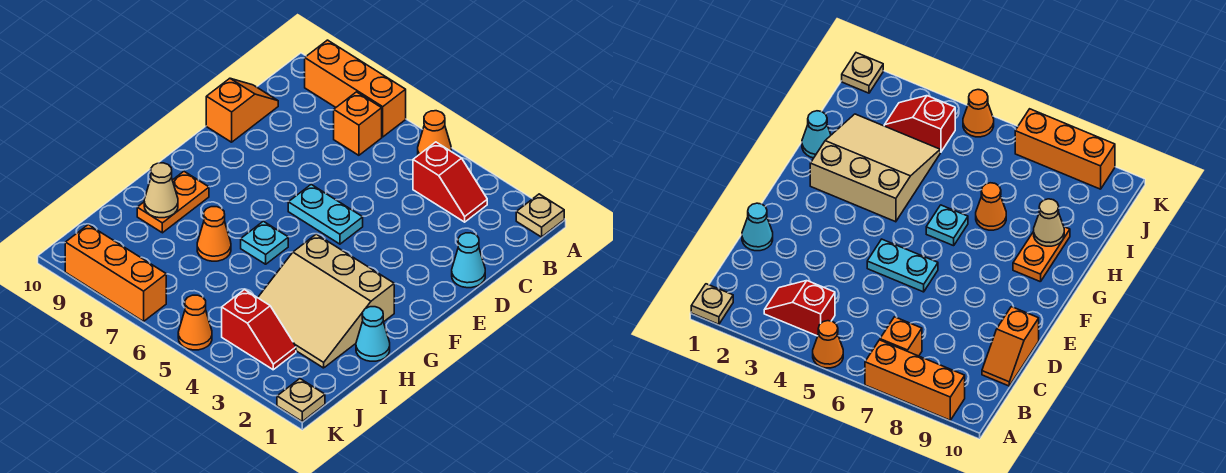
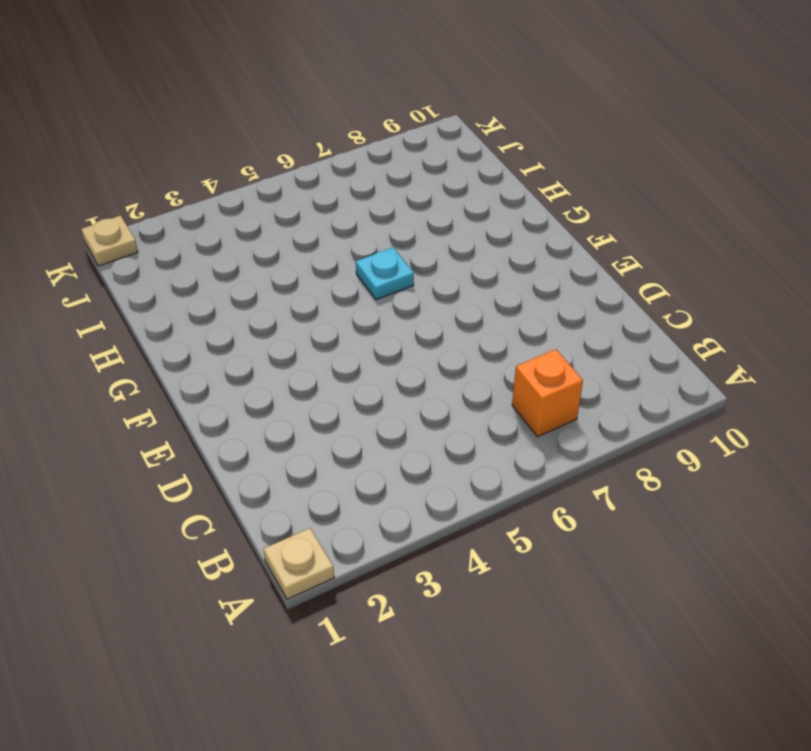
none -> orange cone A5 level 1
none -> orange brick A7:A9 level 1
none -> red slope B3:B4 level 1 top 4

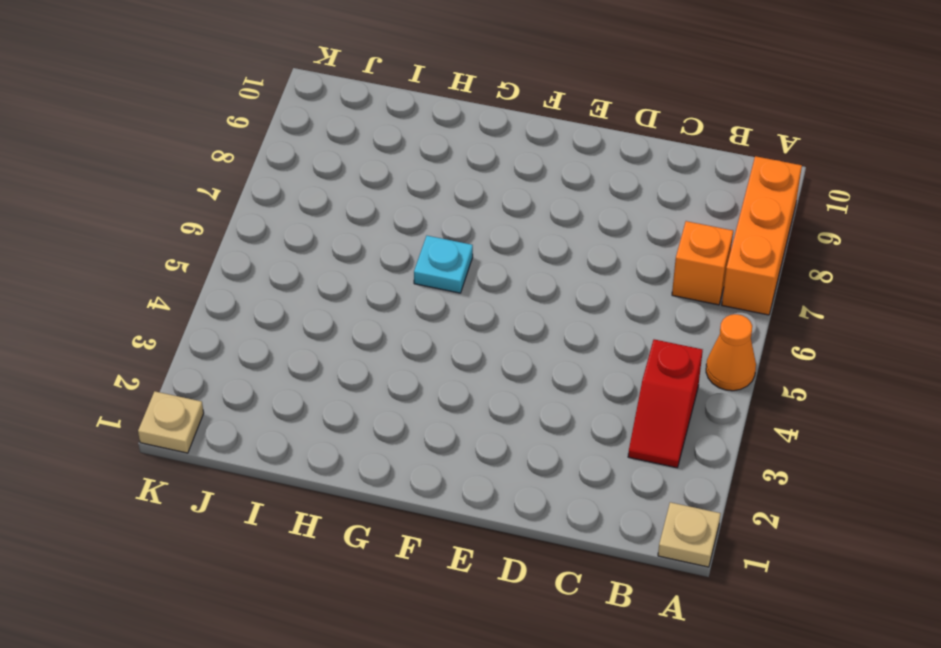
none -> orange slope C10:D10 level 1 top D
none -> cyan cone D1 level 1
none -> cyan plate E5:E6 level 1

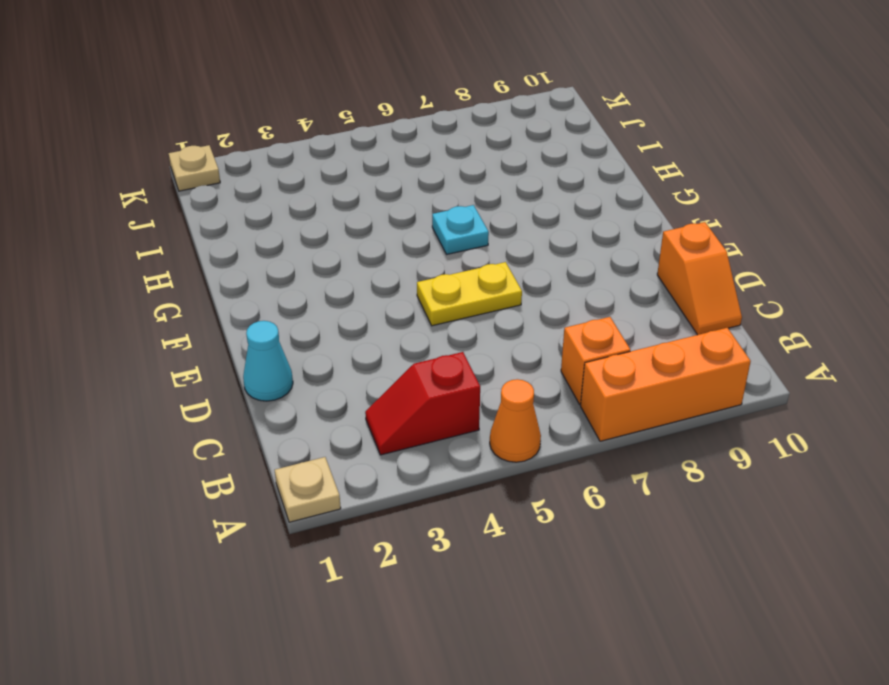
yellow plate E5:E6 level 1 -> cyan plate E5:E6 level 1
none -> tan slope G2:I4 level 1 top G
none -> orange plate G9:H9 level 1
none -> cyan cone H1 level 1

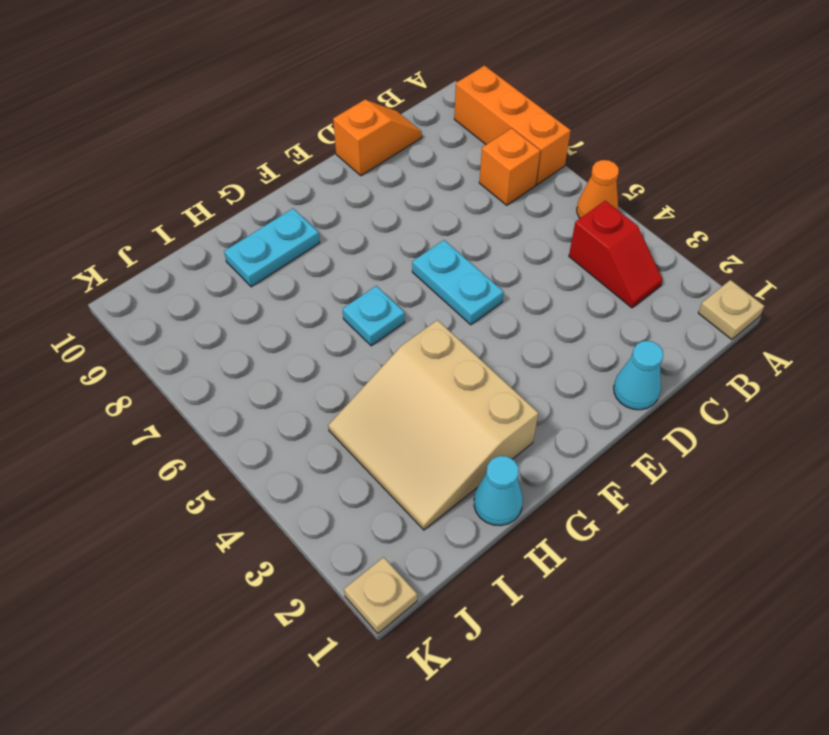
cyan plate G9:H9 level 1 -> orange plate G9:H9 level 1
none -> orange cone H7 level 1
none -> red slope J3:J4 level 1 top 4
none -> orange cone K5 level 1

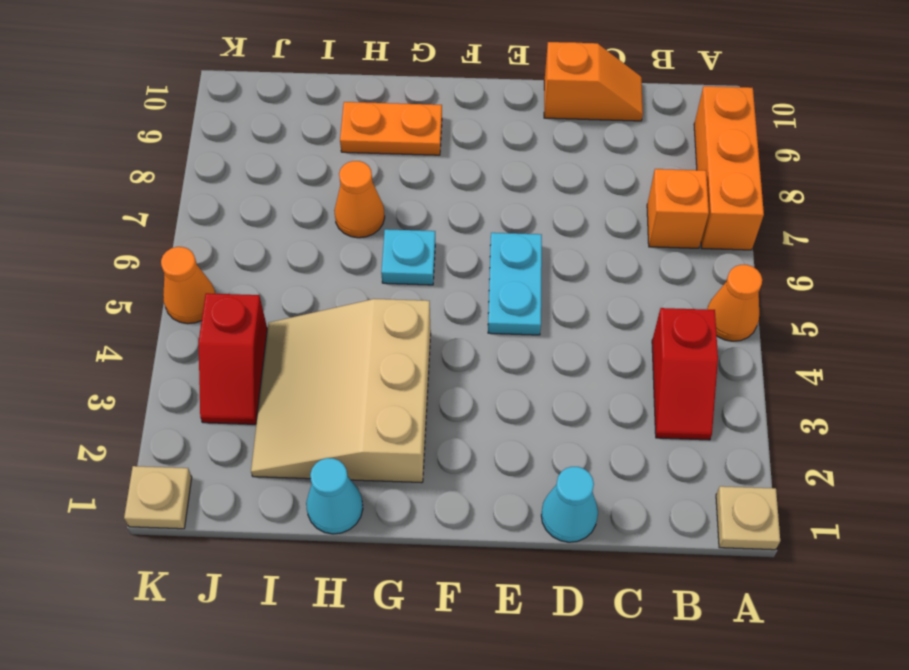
none -> orange brick K7:K9 level 1
none -> tan cone H9 level 2

